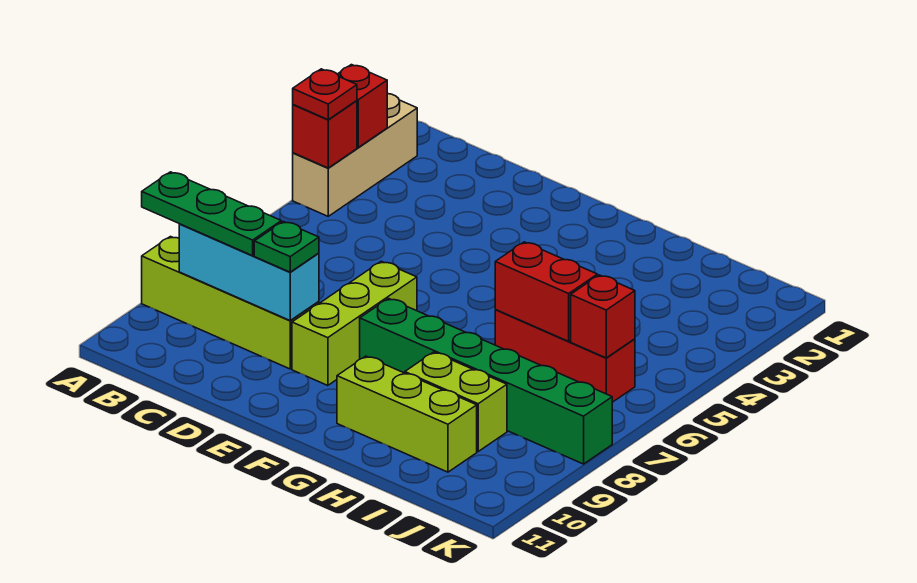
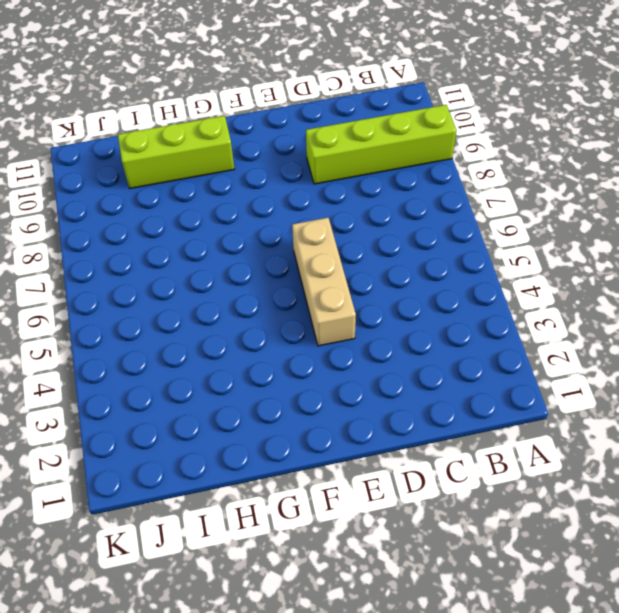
tan brick E4:E6 level 1 -> tan brick A2:A4 level 1
none -> lime brick E7:E9 level 1
none -> green brick F8:K8 level 1
none -> red brick H6:J6 level 1

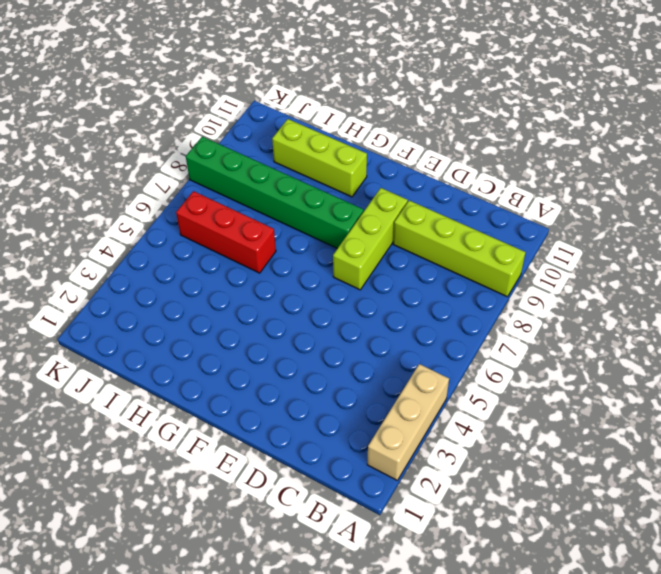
none -> lime brick H9:I9 level 1
none -> red brick A3 level 2
none -> red brick A4 level 2

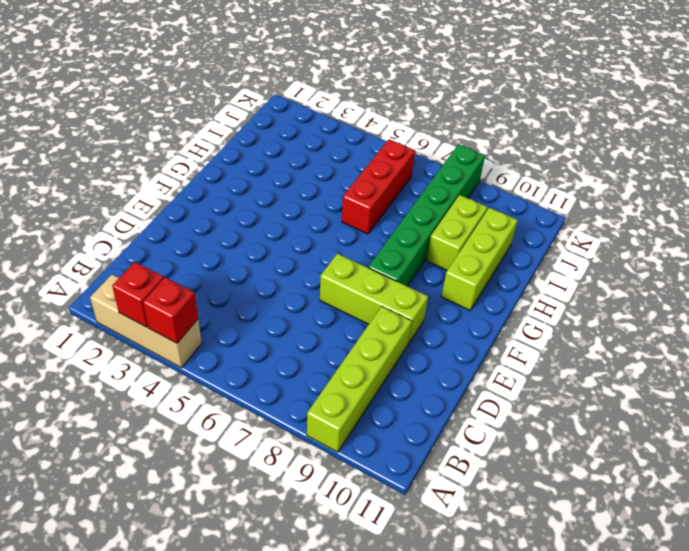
none -> cyan brick B9:D9 level 2
none -> red brick H6:I6 level 2
none -> red brick J6 level 2

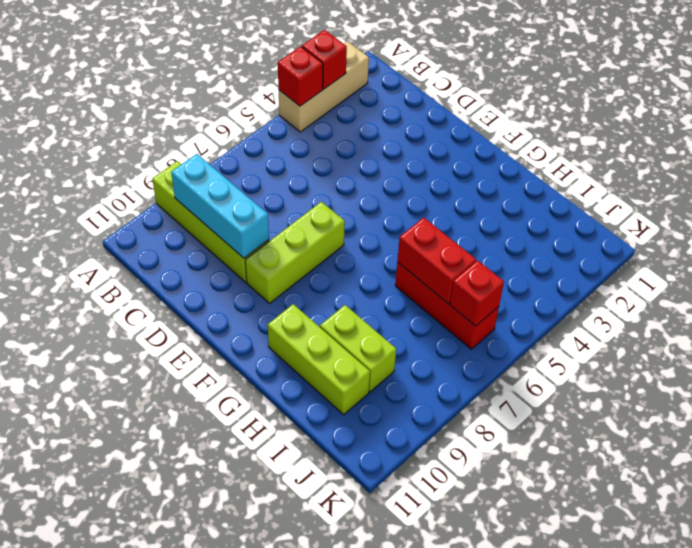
none -> green brick F8:K8 level 1
none -> red plate A4 level 3
none -> green plate A9:C9 level 3

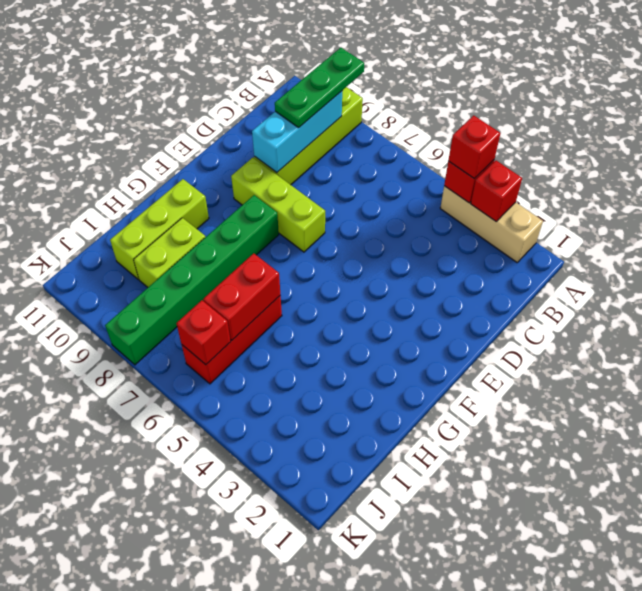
red brick A4 level 3 -> red plate A4 level 3
none -> green plate D9 level 3

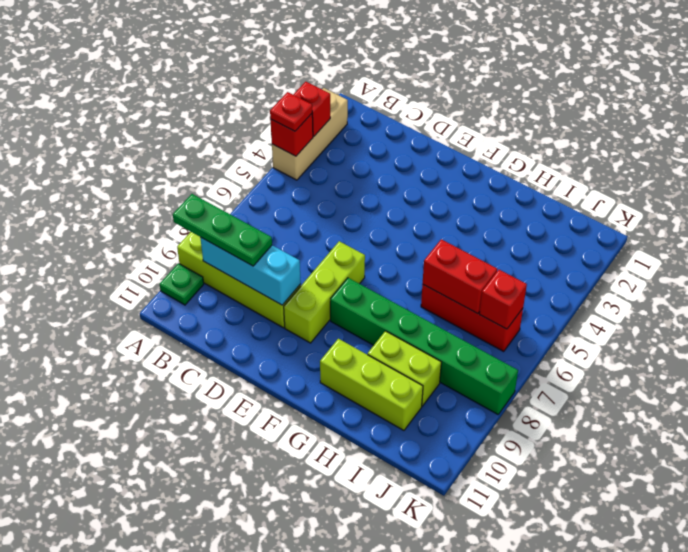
green plate A10 level 1 -> green plate D9 level 3

